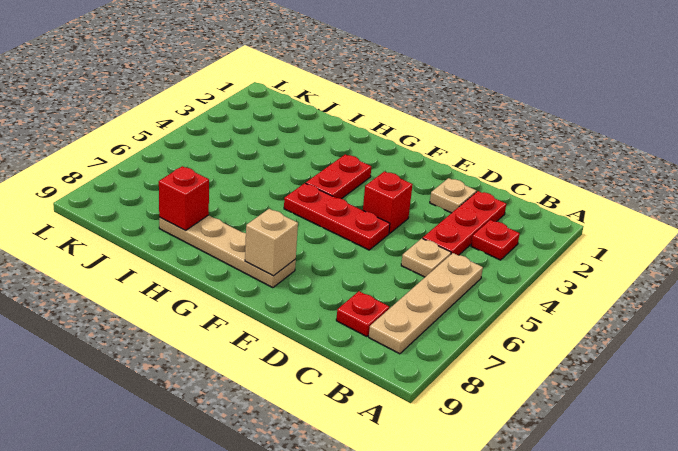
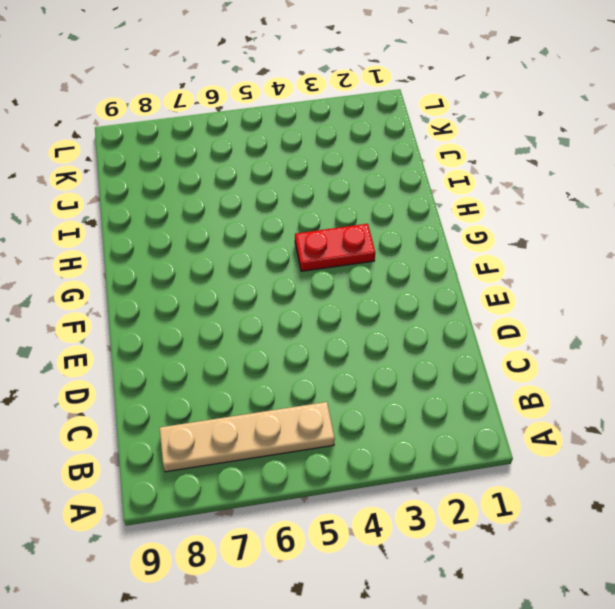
none -> red plate B3 level 1
none -> red plate C2:C4 level 1
none -> tan plate C5 level 1

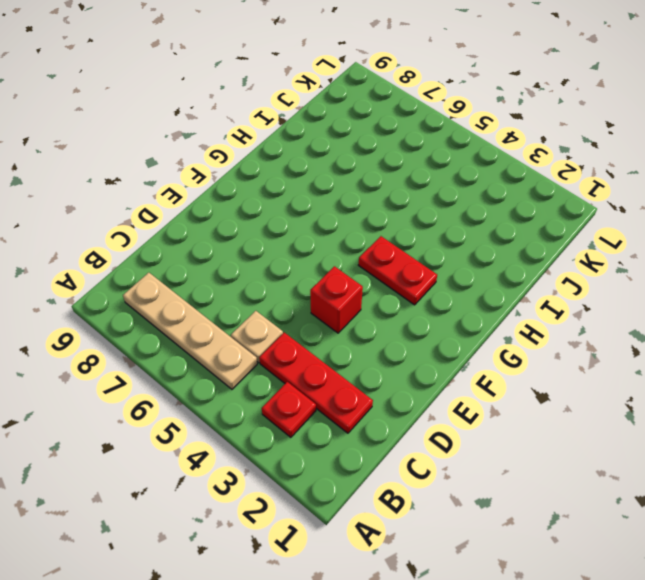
none -> red plate C8 level 1
none -> tan plate D2 level 1
none -> red plate E5:G5 level 1

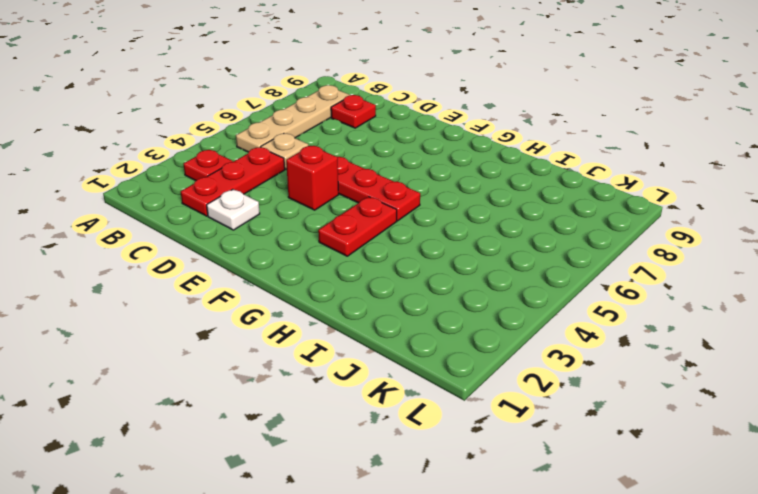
white plate D2 level 1 -> tan plate D2 level 1
none -> tan plate F8:I8 level 1
none -> tan brick F8 level 2
none -> red brick I8 level 2

